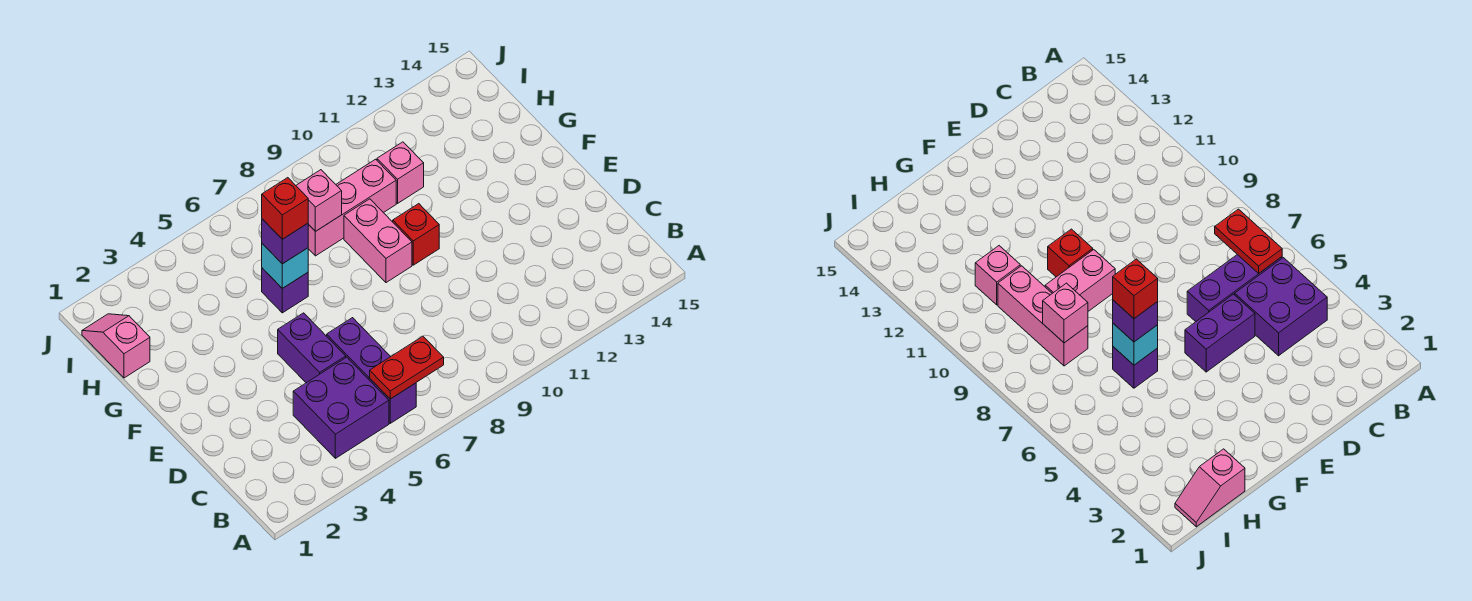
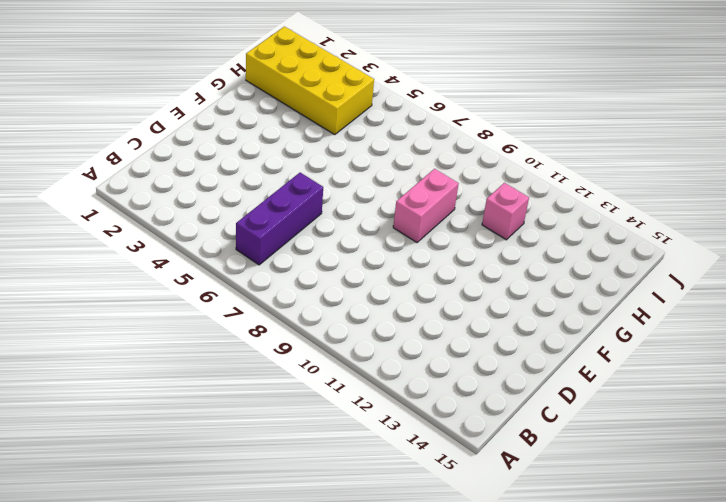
yellow brick H1:I4 level 1 -> pink slope H1:I1 level 1 top H
none -> purple brick B4:C5 level 1
none -> purple brick D5:E5 level 1
none -> red brick F10 level 1

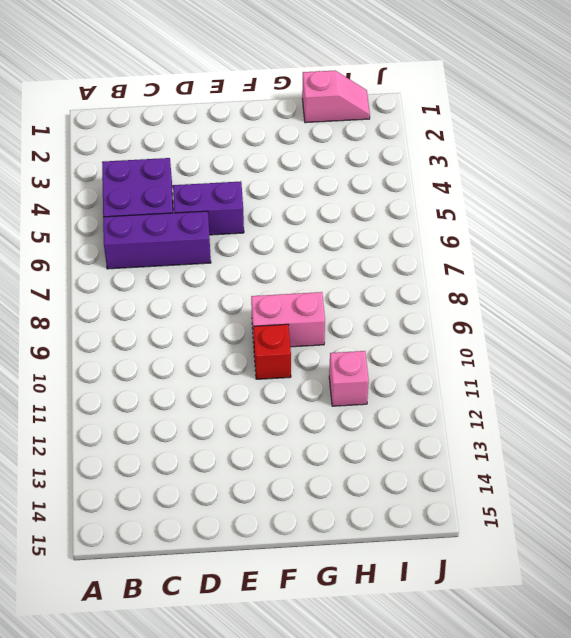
none -> purple brick G6 level 1
none -> pink brick H8:H10 level 1
none -> red plate B6:B7 level 2

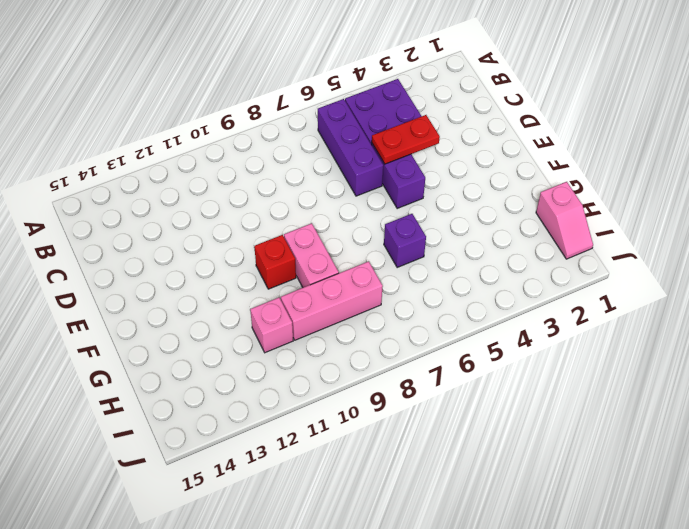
red plate D4:D5 level 2 -> red plate B6:B7 level 2
none -> cyan brick G6 level 2
none -> pink brick H8 level 2
none -> purple brick G6 level 3

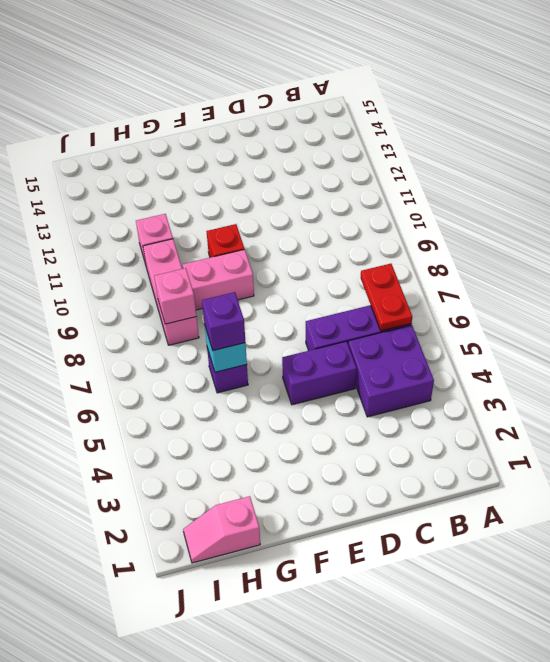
none -> red brick G6 level 4

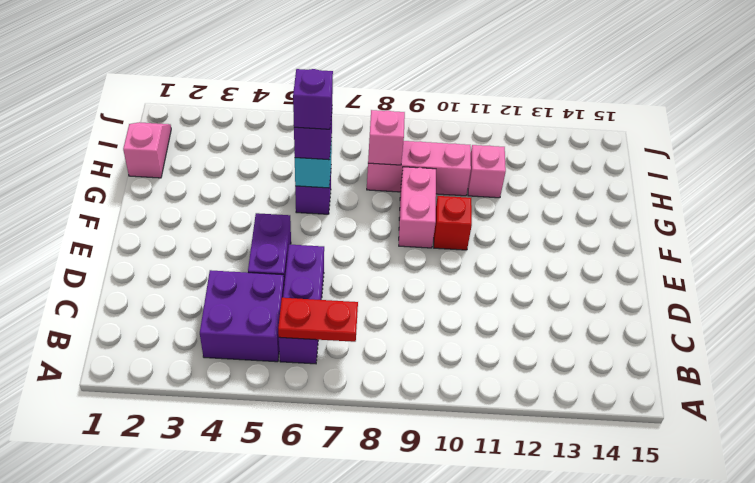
purple brick G6 level 4 -> red brick G6 level 4

